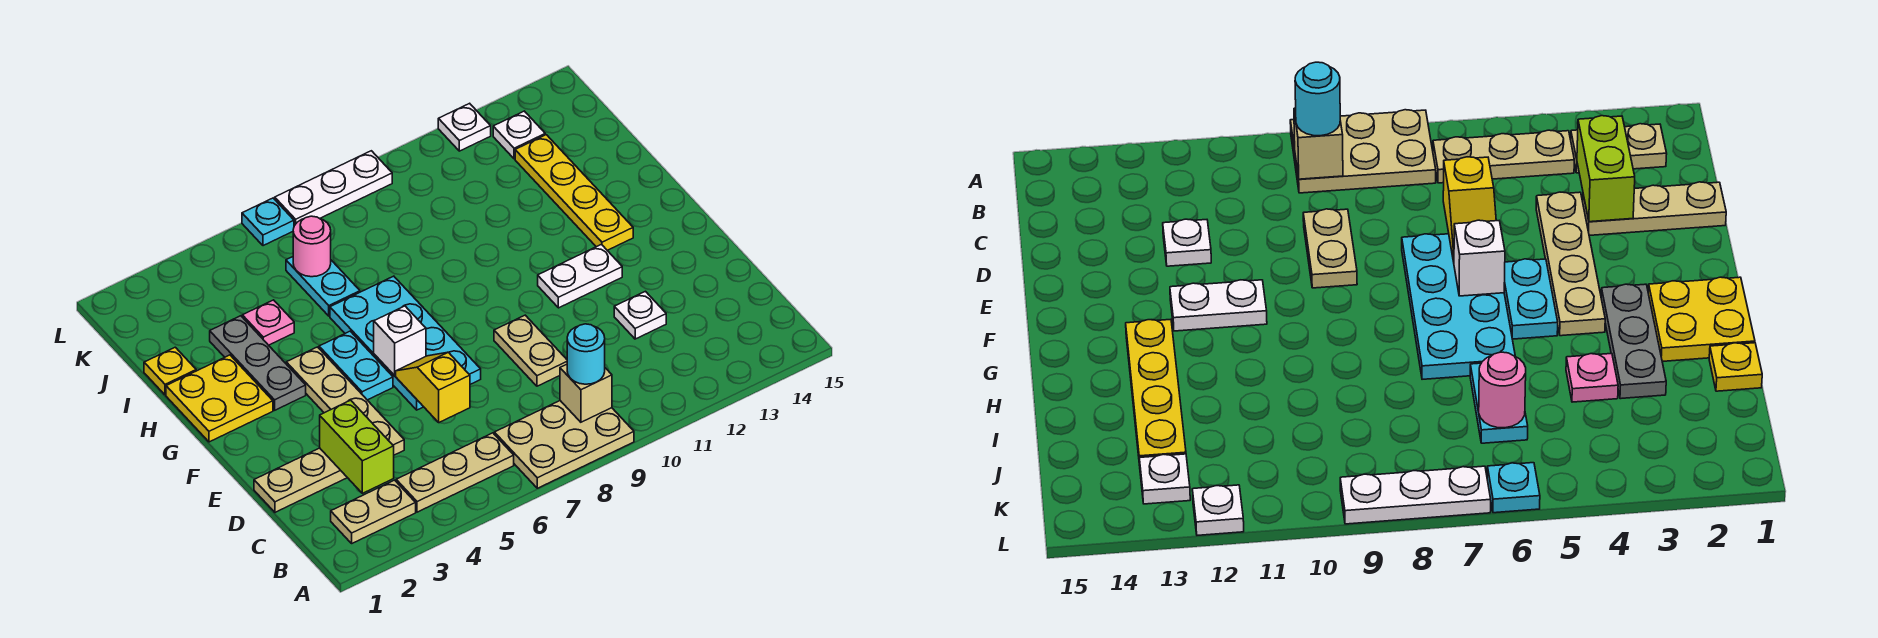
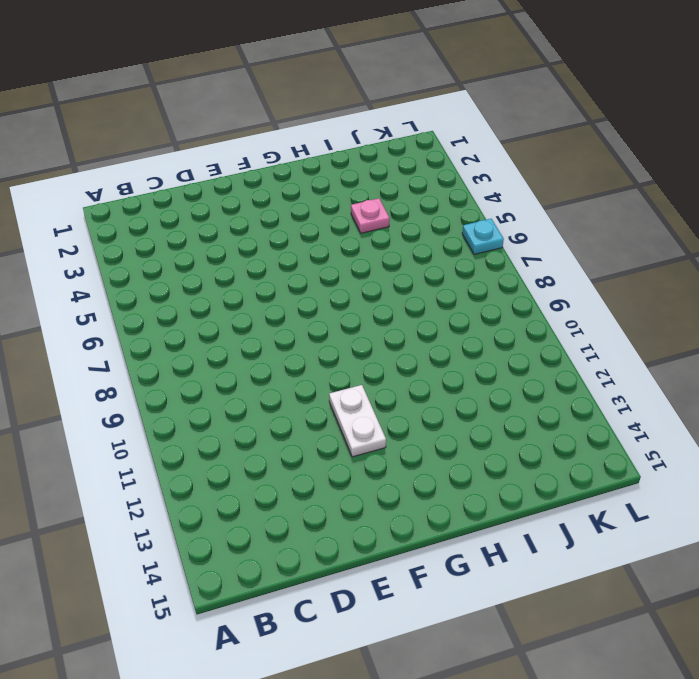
none -> tan plate A7:B9 level 1
none -> tan plate B2:B3 level 1
none -> tan plate B4:B6 level 1

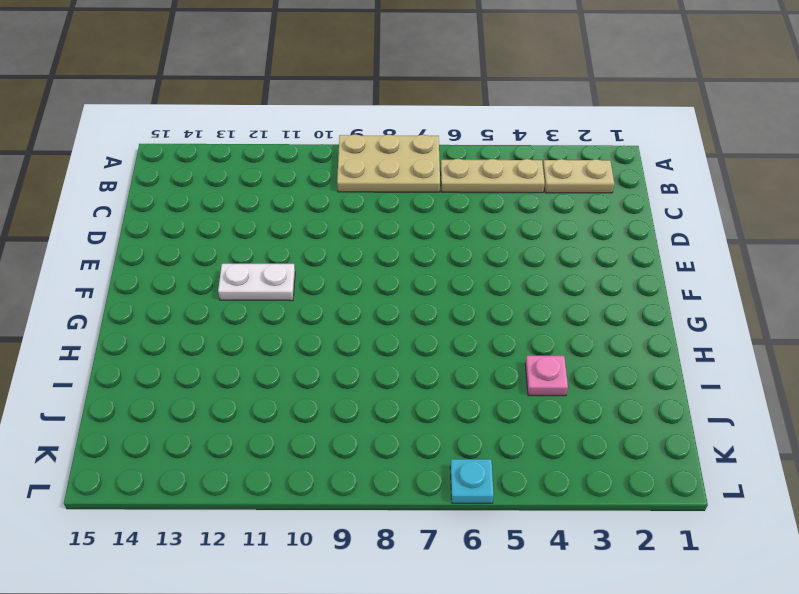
none -> tan plate D1:D3 level 1
none -> tan plate D4:G4 level 1
none -> tan plate D9:E9 level 1

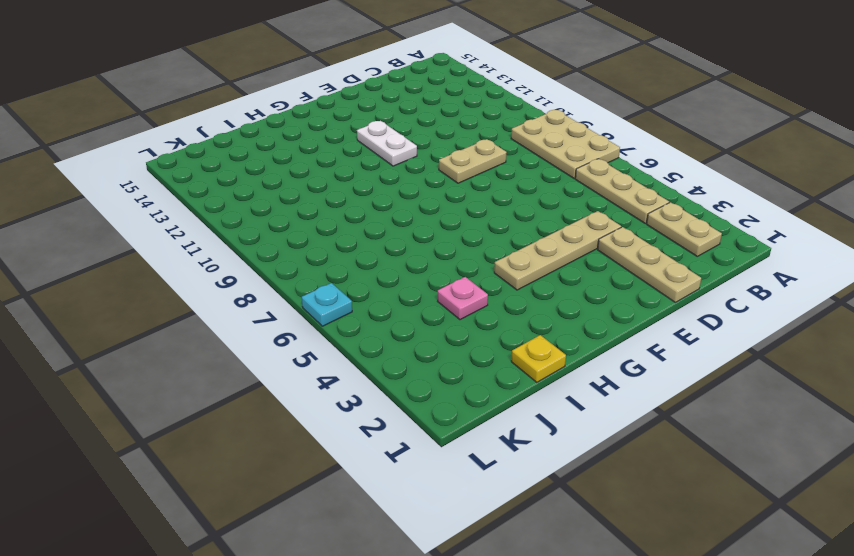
none -> white plate D12 level 1
none -> cyan plate E6:H7 level 1
none -> cyan plate F5:G5 level 1

